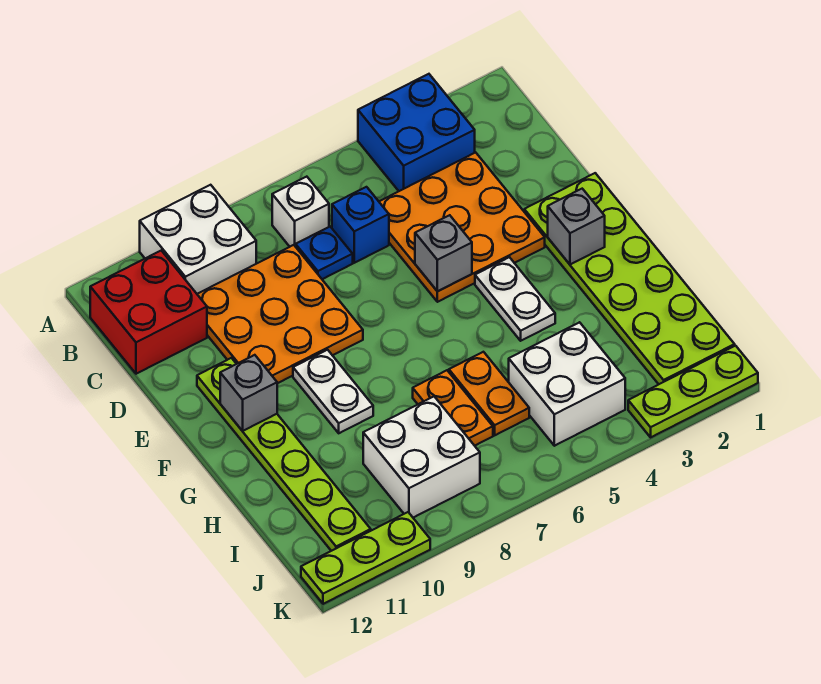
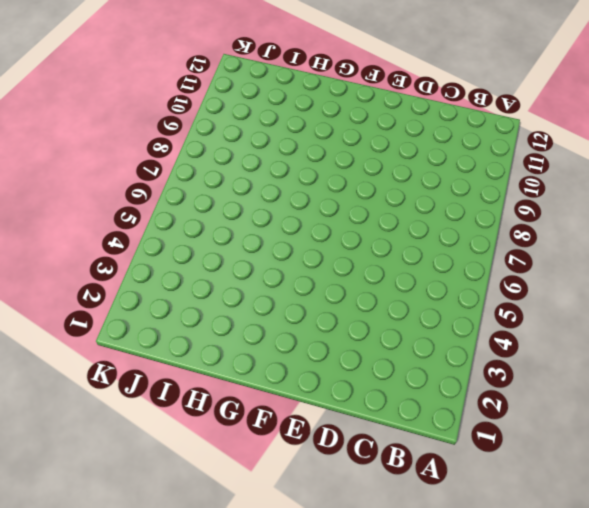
none -> blue brick A3:B4 level 1
none -> white brick A9:B10 level 1
none -> white brick B7 level 1

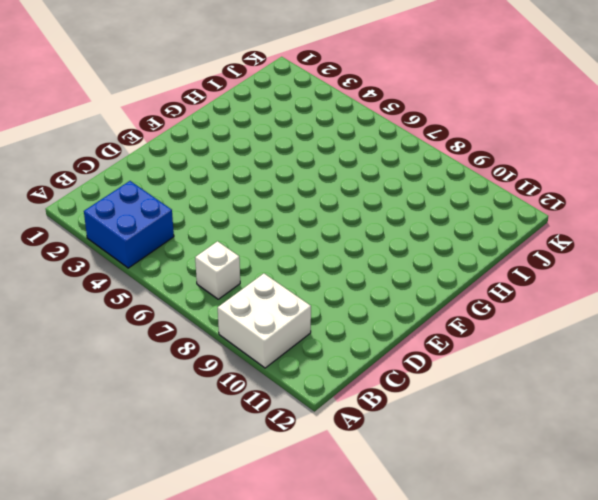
none -> red brick B11:C12 level 1
none -> orange plate C3:E5 level 1
none -> blue brick C6 level 1

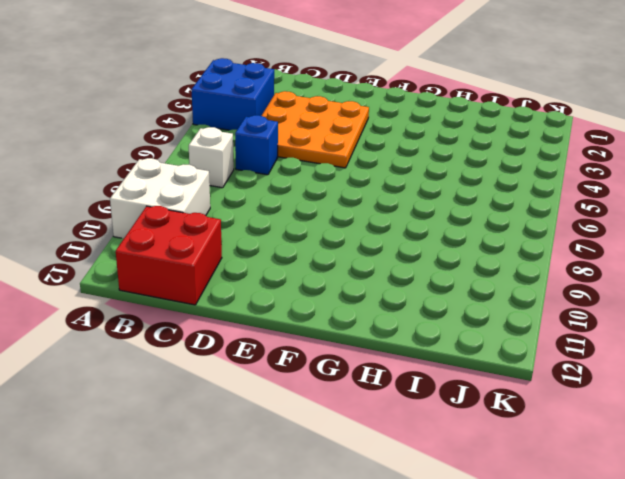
none -> blue plate C7 level 1
none -> orange plate C8:E10 level 1
none -> lime plate E1:J2 level 1

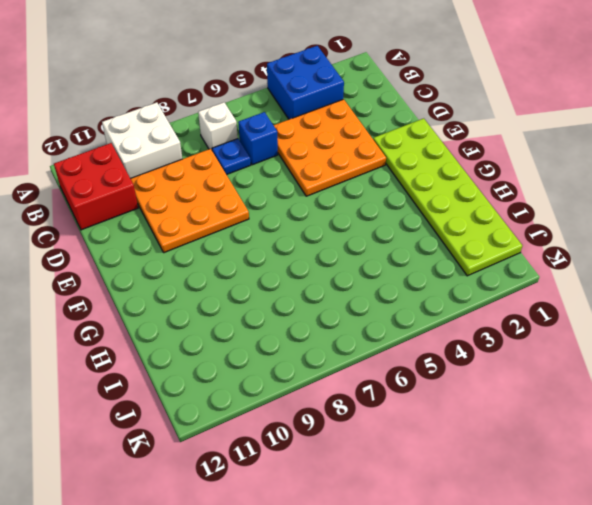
none -> lime plate E11:J11 level 1
none -> white plate F4:G4 level 1
none -> white plate F9:G9 level 1

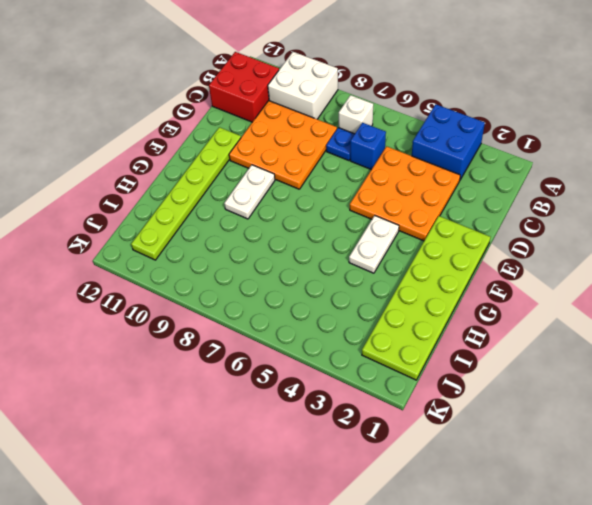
none -> orange plate H6:I6 level 1
none -> orange plate H7:I7 level 1
none -> white brick I4:J5 level 1

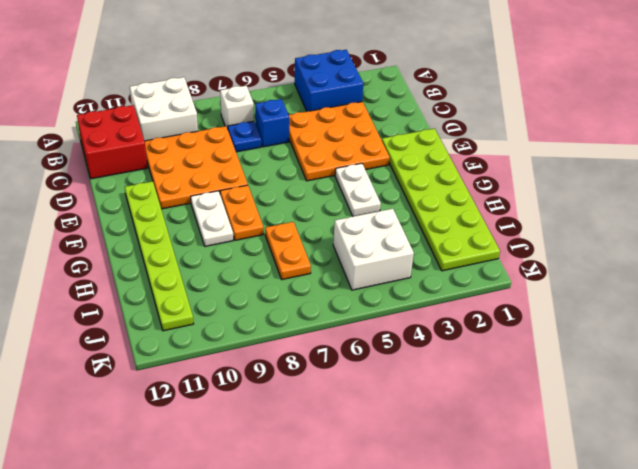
orange plate F8:G8 level 1 -> orange plate H6:I6 level 1
none -> white brick I8:J9 level 1
none -> lime plate K1:K3 level 1
none -> lime plate K10:K12 level 1

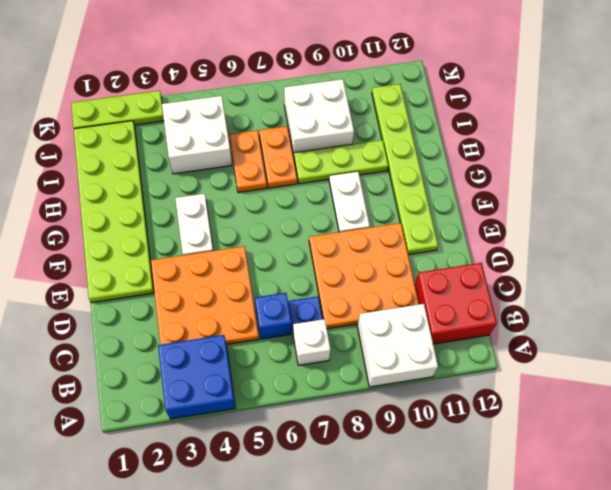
lime plate H8:H10 level 1 -> lime plate K10:K12 level 1
none -> grey brick E5 level 2
none -> grey brick F2 level 2
none -> grey brick F11 level 2

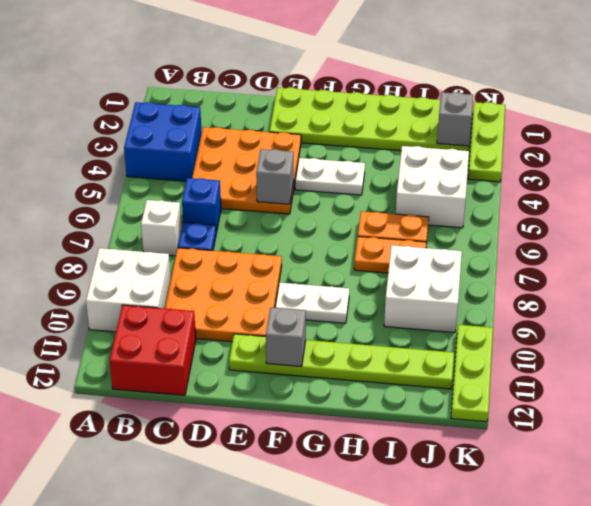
grey brick J2 level 2 -> grey brick F2 level 2

